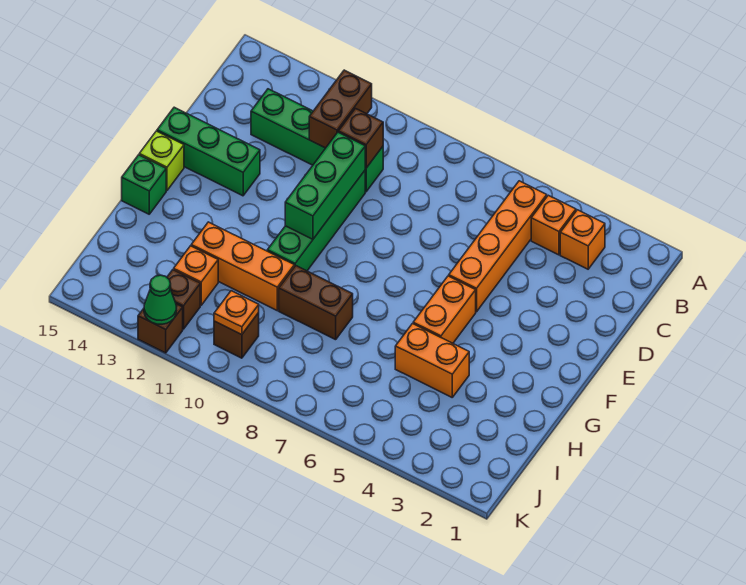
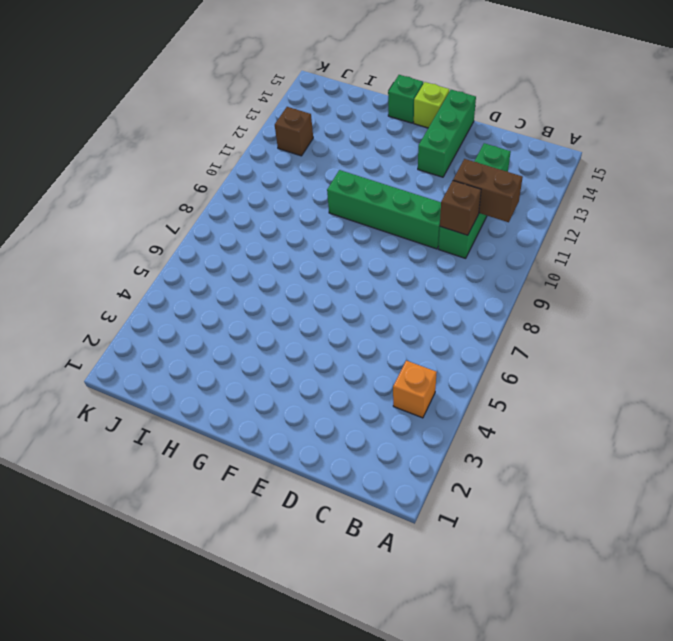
none -> orange brick B3 level 1
none -> orange brick B5:E5 level 1
none -> orange brick F5:G5 level 1

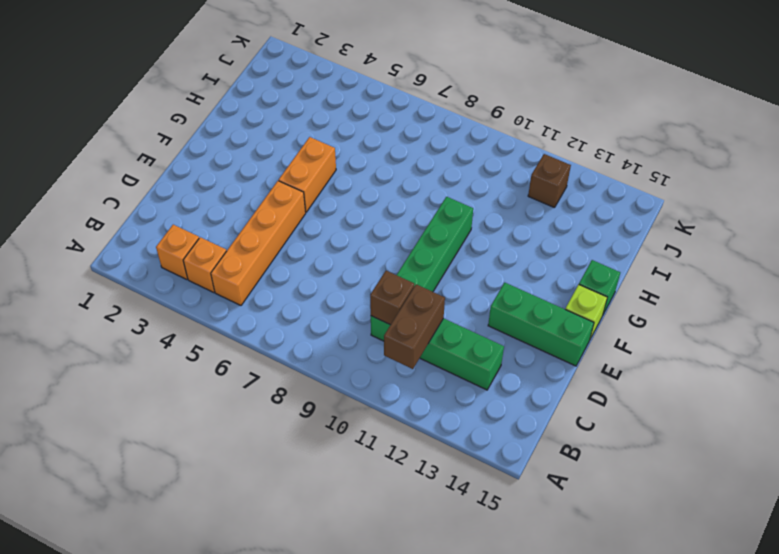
none -> orange brick H4:H5 level 1
none -> brown brick H8:H9 level 1
none -> orange brick H10:H12 level 1

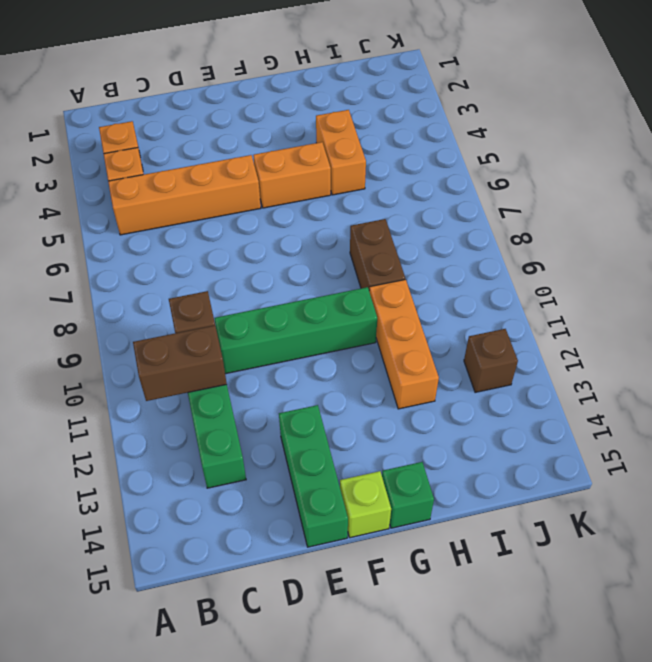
none -> orange brick I12 level 1
none -> brown brick J10 level 1
none -> brown brick K12 level 1

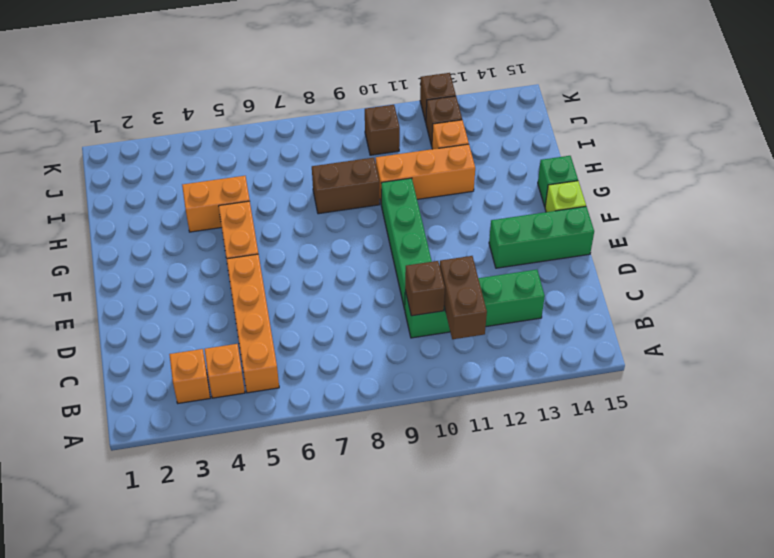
none -> green brick D10:F10 level 2
none -> orange plate J10 level 2
none -> green cone K12 level 2

